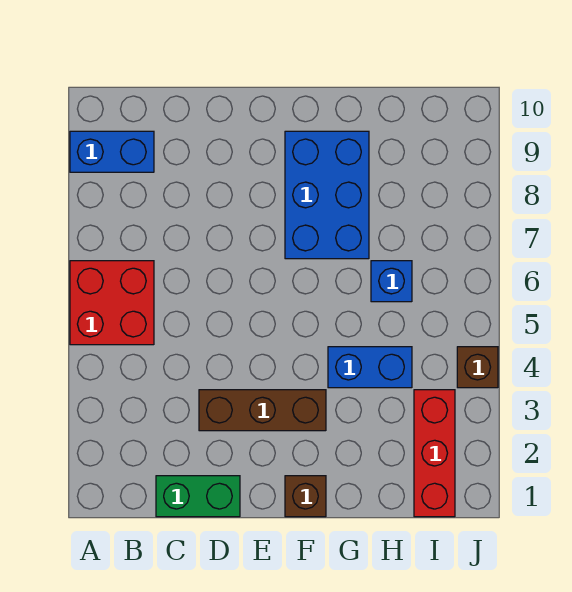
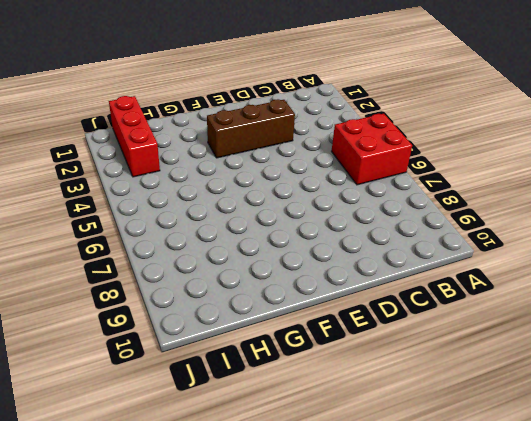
none -> blue brick A9:B9 level 1
none -> green brick C1:D1 level 1

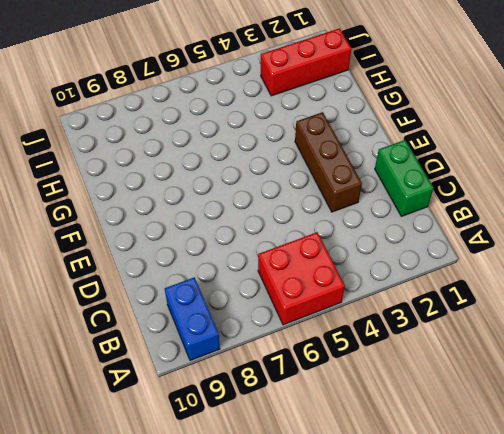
none -> brown brick F1 level 1
none -> blue brick F7:G9 level 1

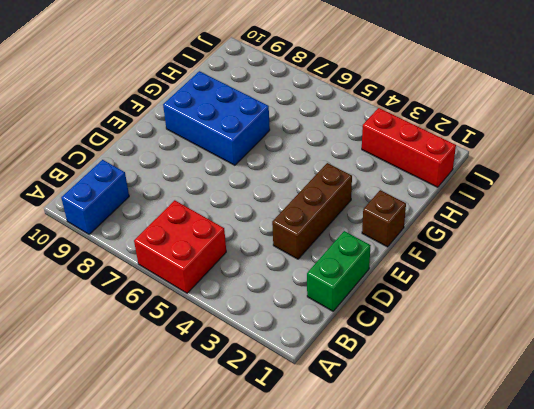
none -> blue brick G4:H4 level 1
none -> blue brick H6 level 1

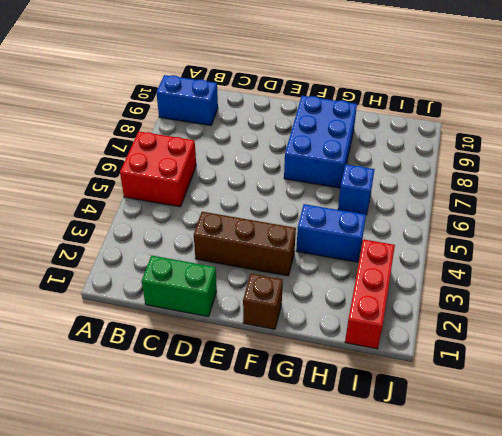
none -> brown brick J4 level 1

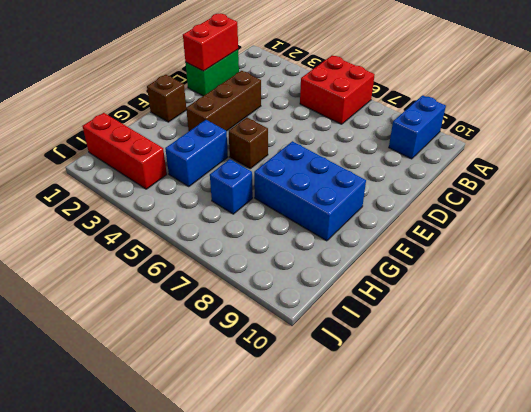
red brick C1:D1 level 2 -> none
brown brick F5 level 1 -> brown brick J4 level 1

